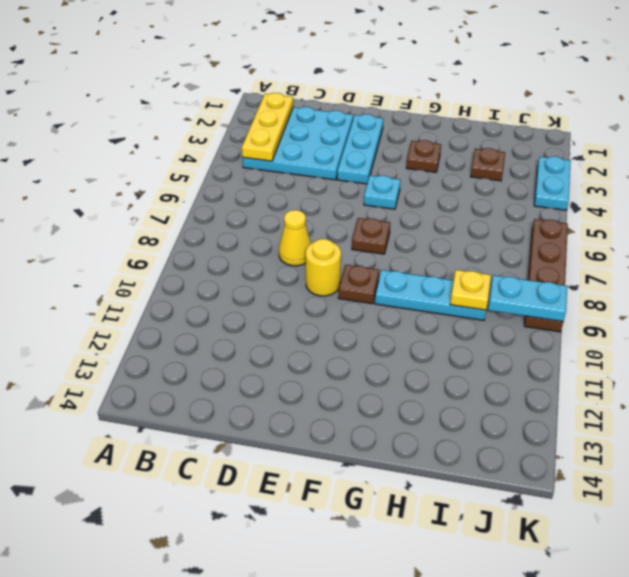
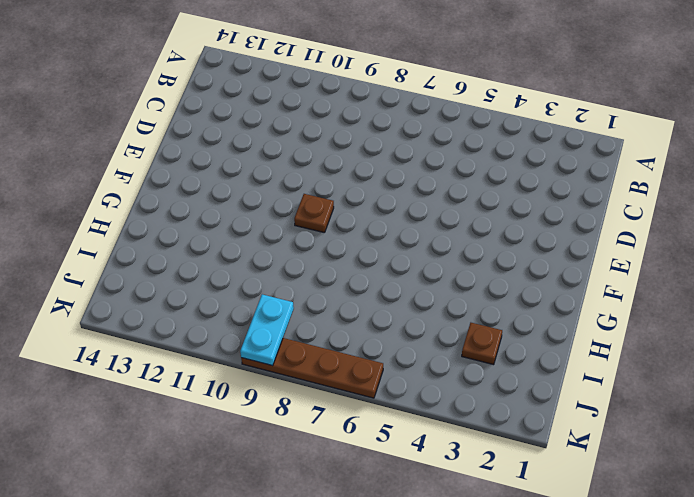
none -> cyan plate B2:D4 level 1
none -> yellow cone D8 level 1
none -> cyan plate E2:E4 level 1

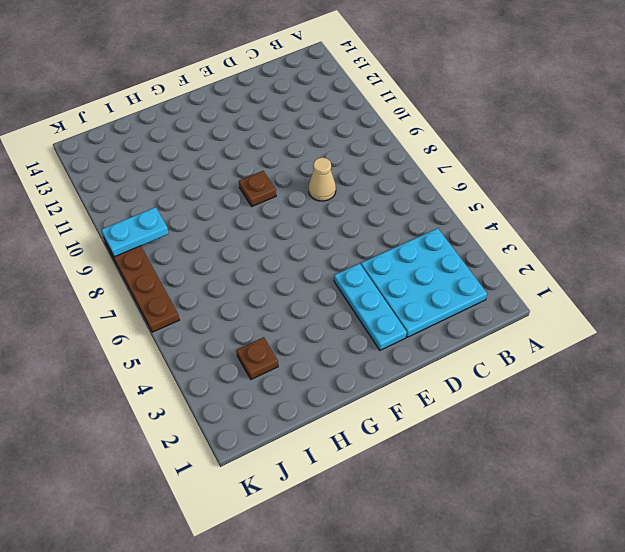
tan cone D8 level 1 -> yellow cone D8 level 1
none -> yellow round brick E9 level 1
none -> cyan plate F5 level 1
none -> brown plate F7 level 1

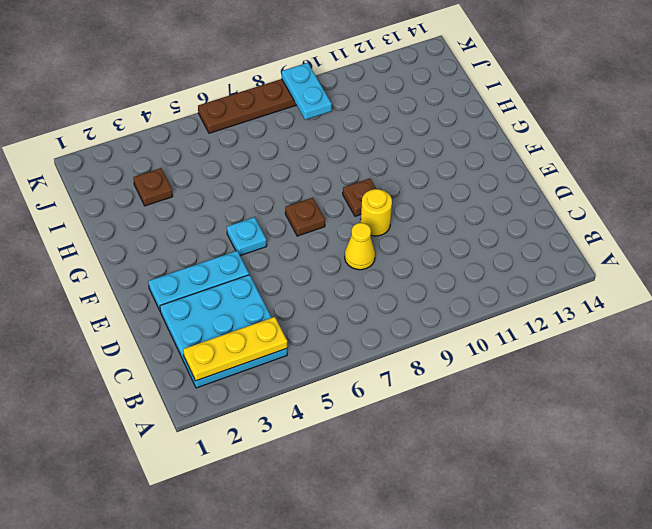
none -> brown plate G3 level 1
none -> cyan plate G9:I9 level 1
none -> cyan plate K3:K4 level 1

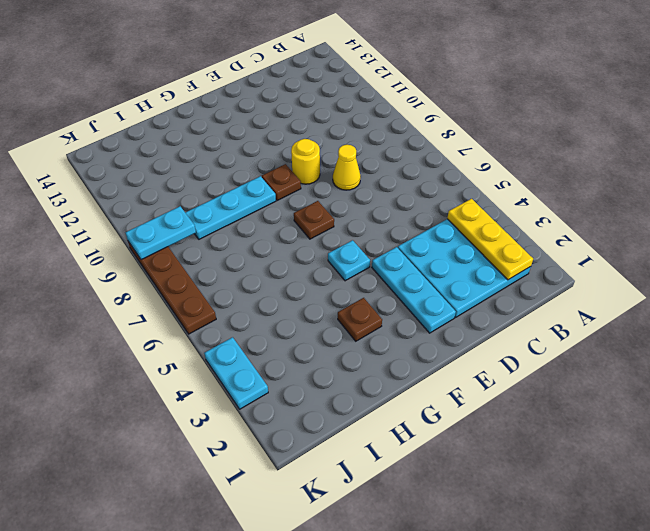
none -> brown plate I3 level 1
none -> yellow plate I9 level 2

